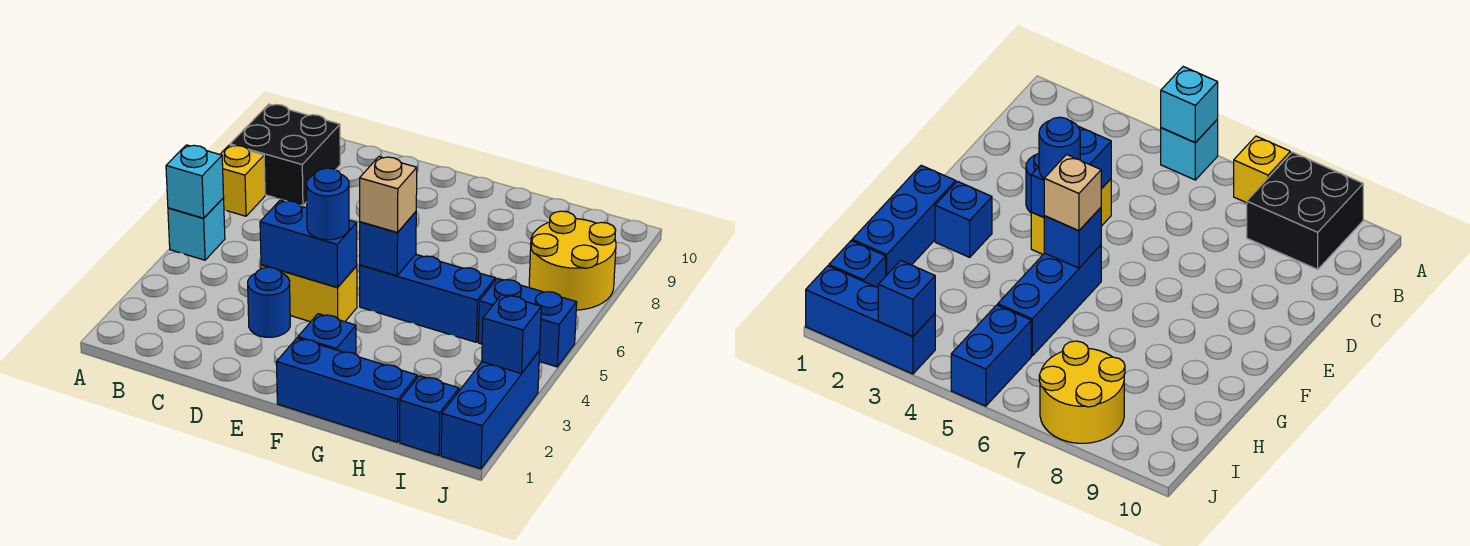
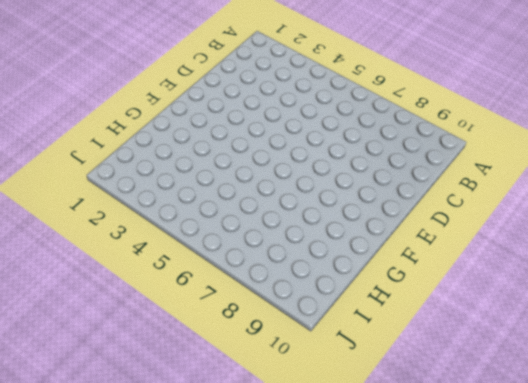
none -> cyan brick A5 level 1
none -> yellow brick A7 level 1
none -> black brick A8:B9 level 1

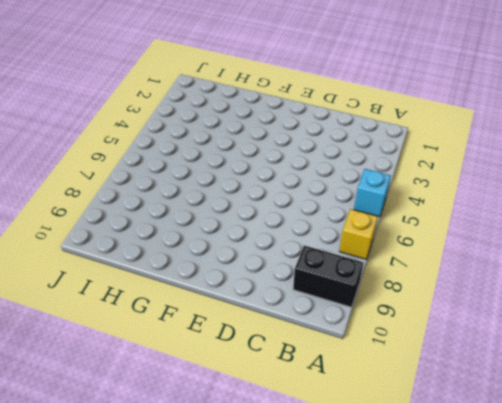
black brick A9:B9 level 1 -> black brick A8:B9 level 1
none -> blue round brick D3 level 1
none -> yellow brick D4:E4 level 1
none -> blue brick F1:H1 level 1

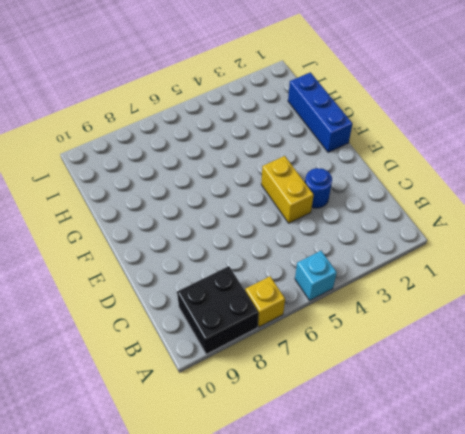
none -> blue brick F2 level 1
none -> blue brick F5:H5 level 1
none -> blue brick I1 level 1

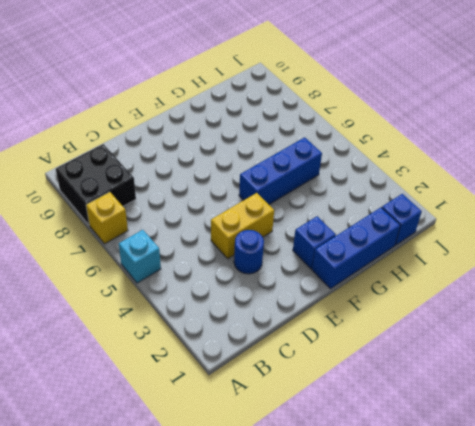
none -> blue brick I5:J5 level 1
none -> yellow round brick I7:J8 level 1
none -> blue brick J1:J3 level 1

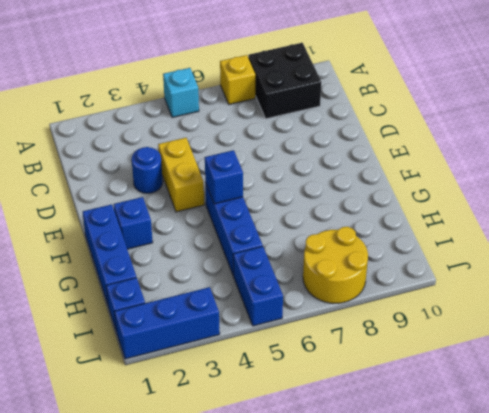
none -> cyan brick A5 level 2
none -> blue brick D4:E4 level 2
none -> blue brick J3 level 2

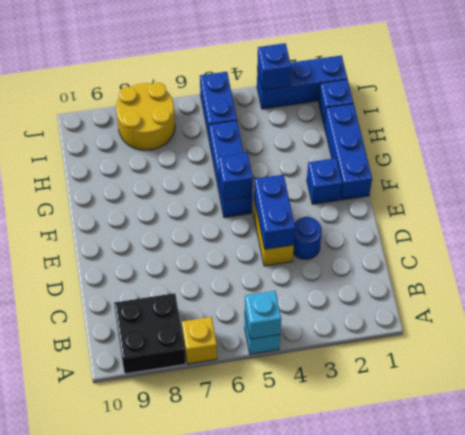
none -> blue round brick E4 level 3
none -> tan brick F5 level 3

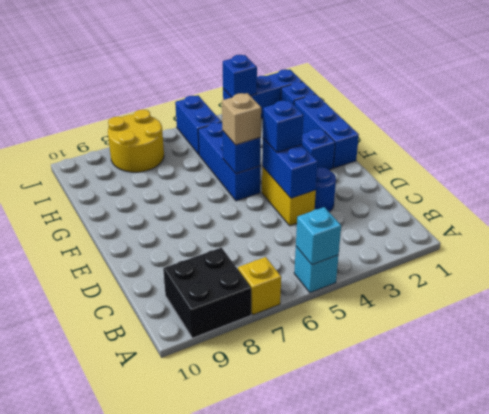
blue brick E4 level 3 -> blue round brick E4 level 3

